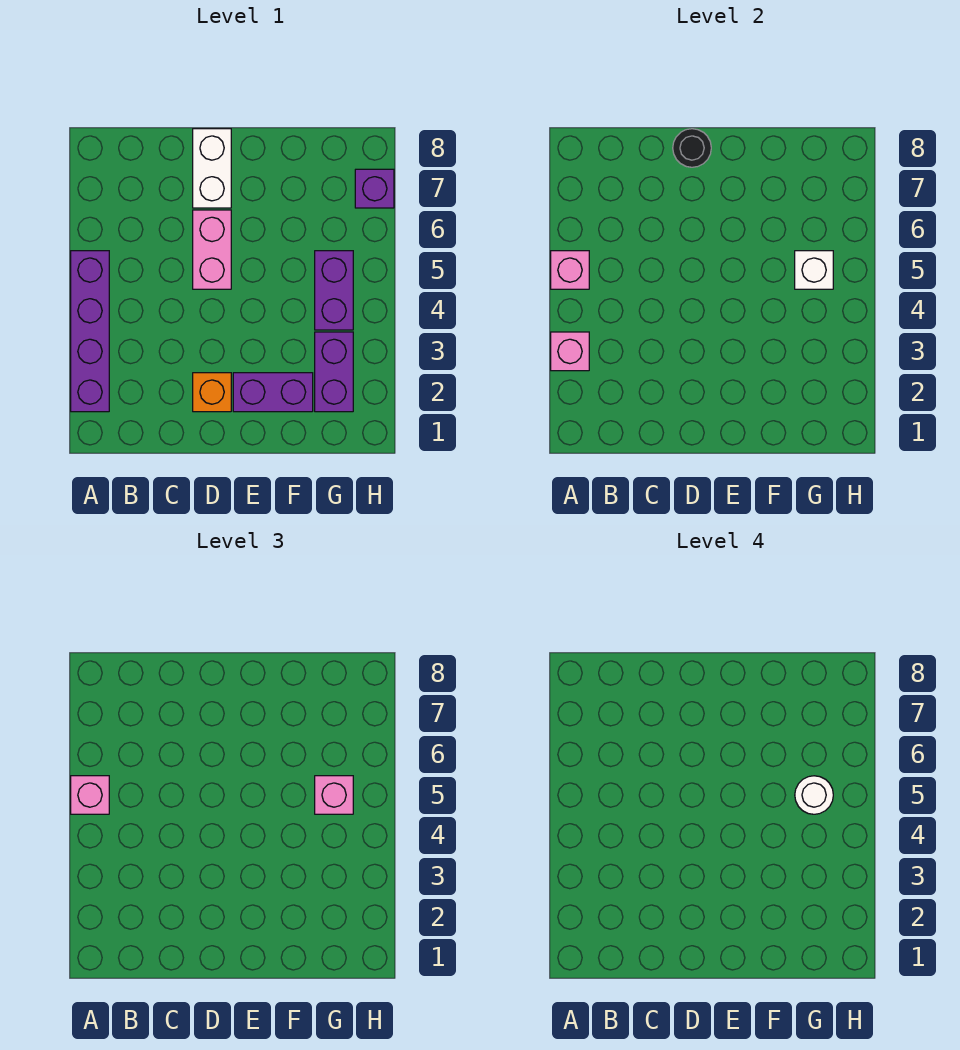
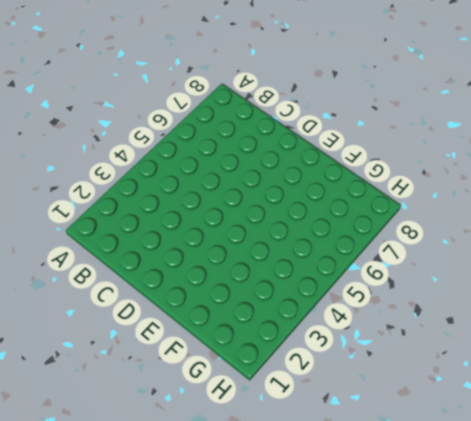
none -> purple brick A2:A5 level 1
none -> orange brick D2 level 1
none -> pink brick D5:D6 level 1

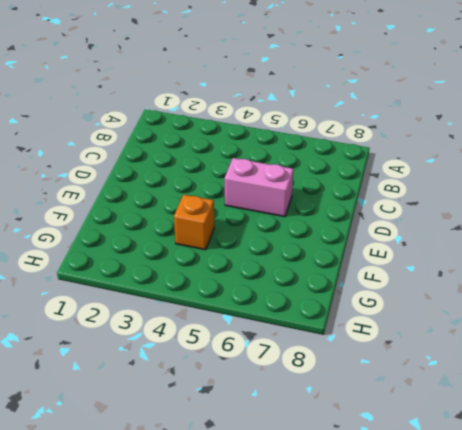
orange brick F4 level 1 -> orange brick D2 level 1
none -> purple brick A2:A5 level 1
none -> white brick D7:D8 level 1
none -> purple brick E2:F2 level 1

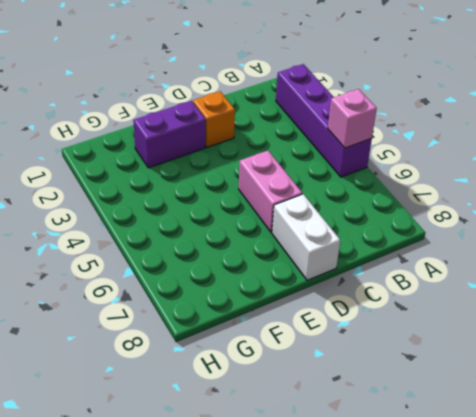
none -> purple brick G2:G3 level 1
none -> purple brick G4:G5 level 1
none -> purple brick H7 level 1

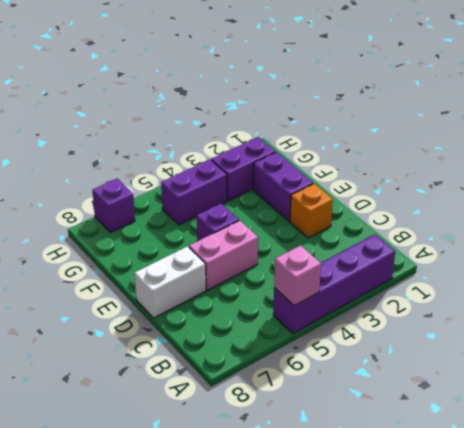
purple brick E5 level 1 -> none
none -> pink brick A3 level 2
none -> black round brick D8 level 2
none -> white brick G5 level 2

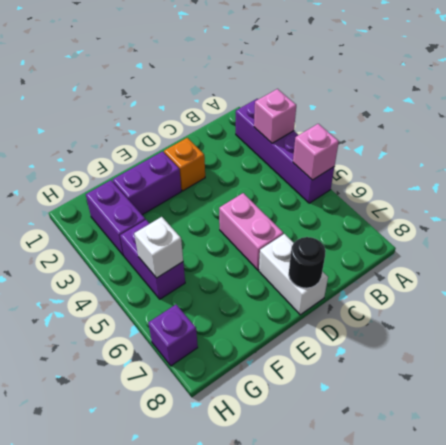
none -> pink brick A5 level 3
none -> pink brick G5 level 3
none -> white round brick G5 level 4

